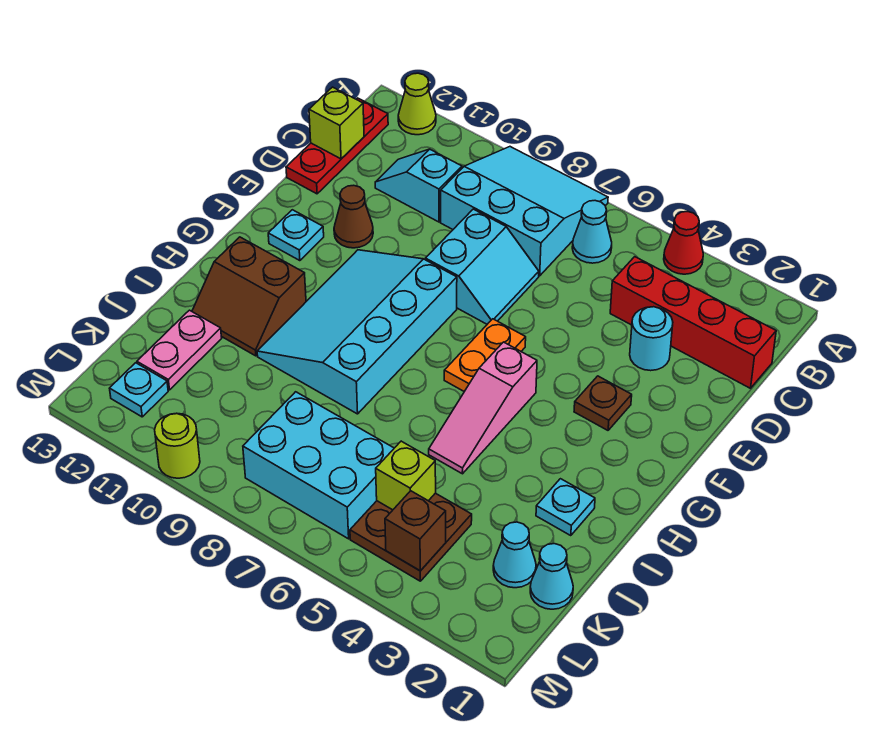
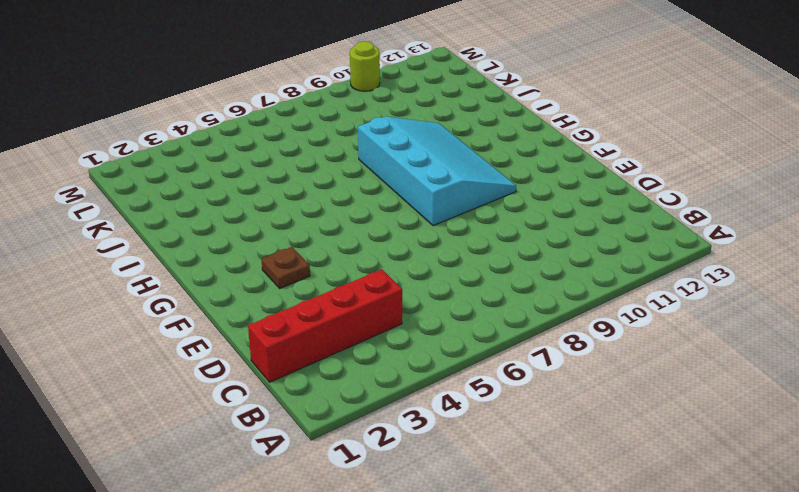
none -> red cone A4 level 1
none -> cyan slope A7:C9 level 1 top C
none -> lime cone A12 level 1

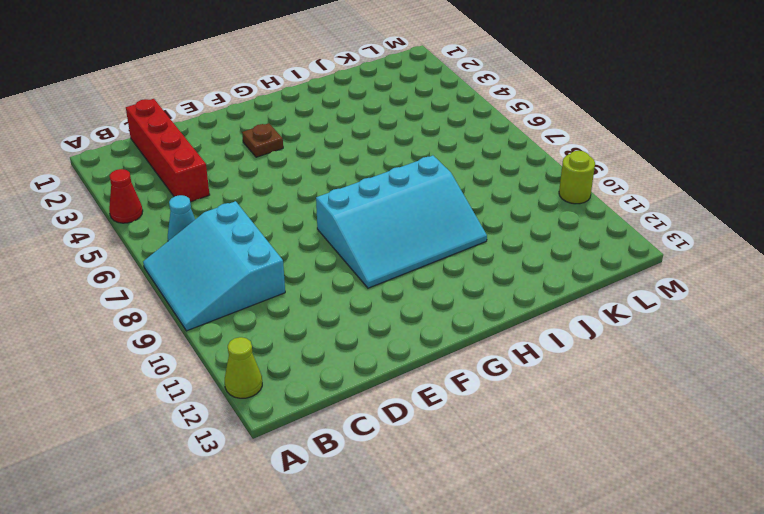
none -> red plate B13:D13 level 1
none -> cyan slope C10:C11 level 1 top 10
none -> cyan round brick D3 level 1

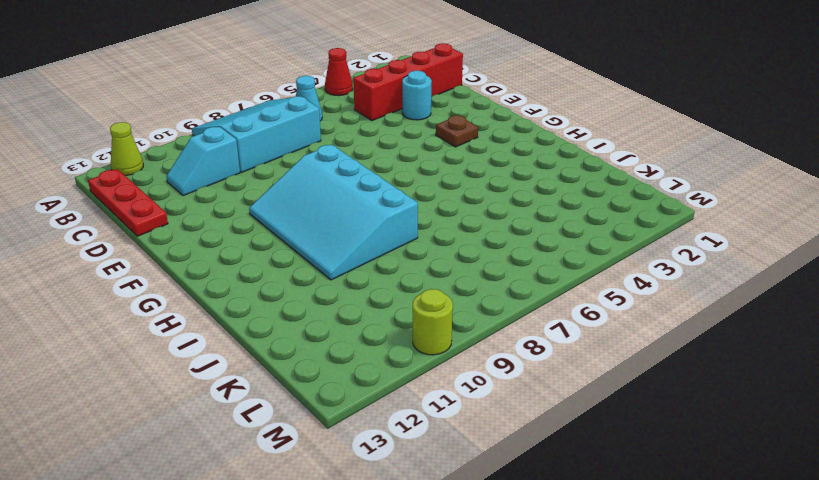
none -> cyan slope D7:E8 level 1 top 8
none -> brown cone E11 level 1
none -> orange plate F6:G6 level 1

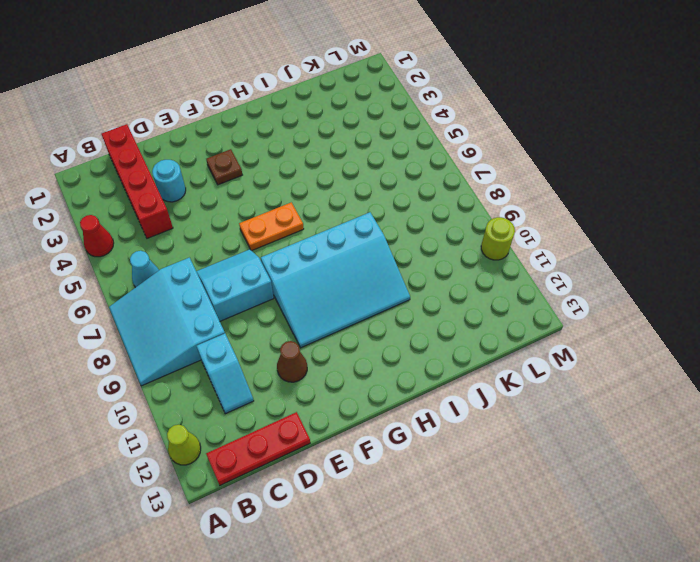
none -> cyan plate F12 level 1
none -> pink slope G5:I5 level 1 top G
none -> brown slope H11:I12 level 1 top H

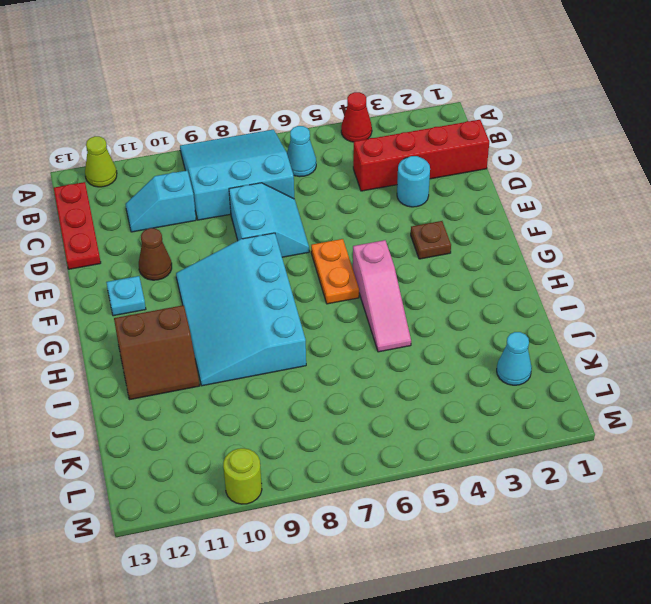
none -> cyan plate I2 level 1
none -> pink plate J12:K12 level 1
none -> cyan cone K1 level 1

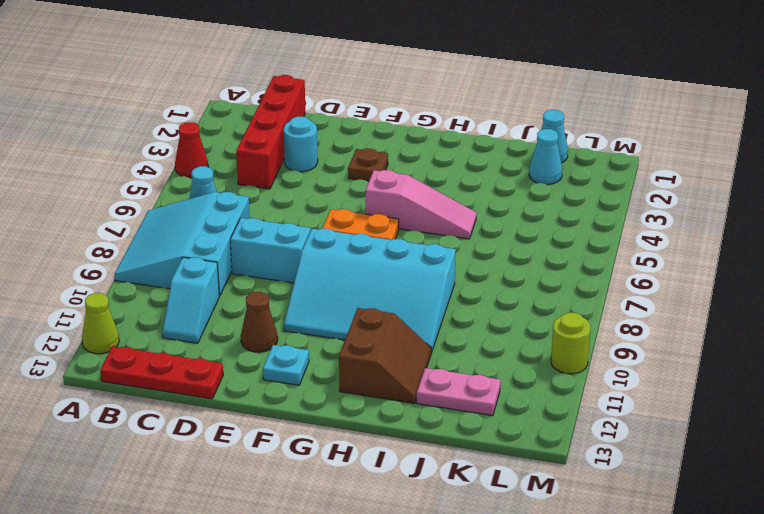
none -> cyan plate I2 level 1
none -> brown plate K4:L5 level 1
none -> cyan brick K6:L8 level 1

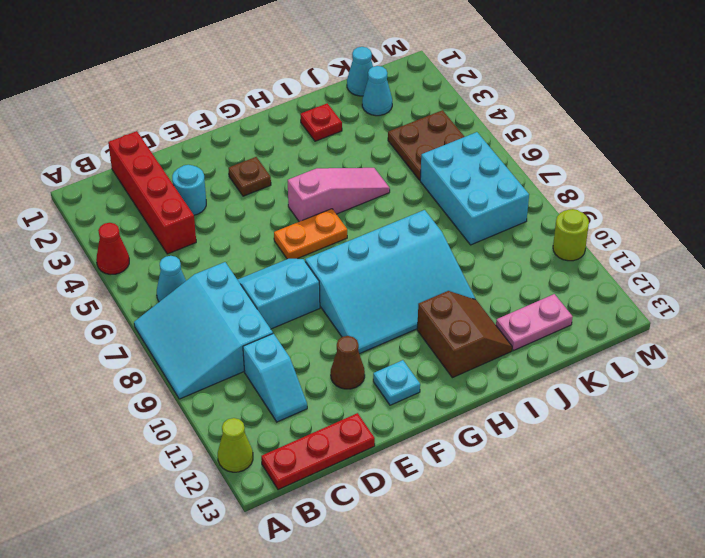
red plate I2 level 1 -> cyan plate I2 level 1
none -> cyan plate L12 level 1
none -> lime brick C13 level 2
none -> lime brick K5 level 2

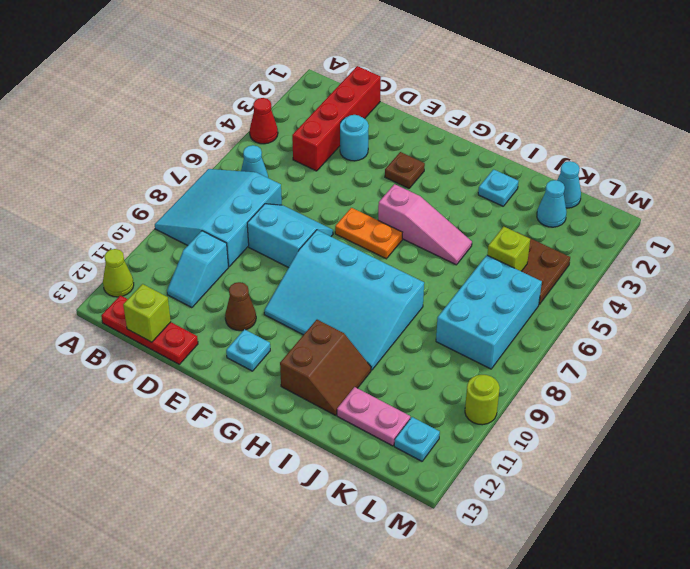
none -> brown brick L4 level 2

